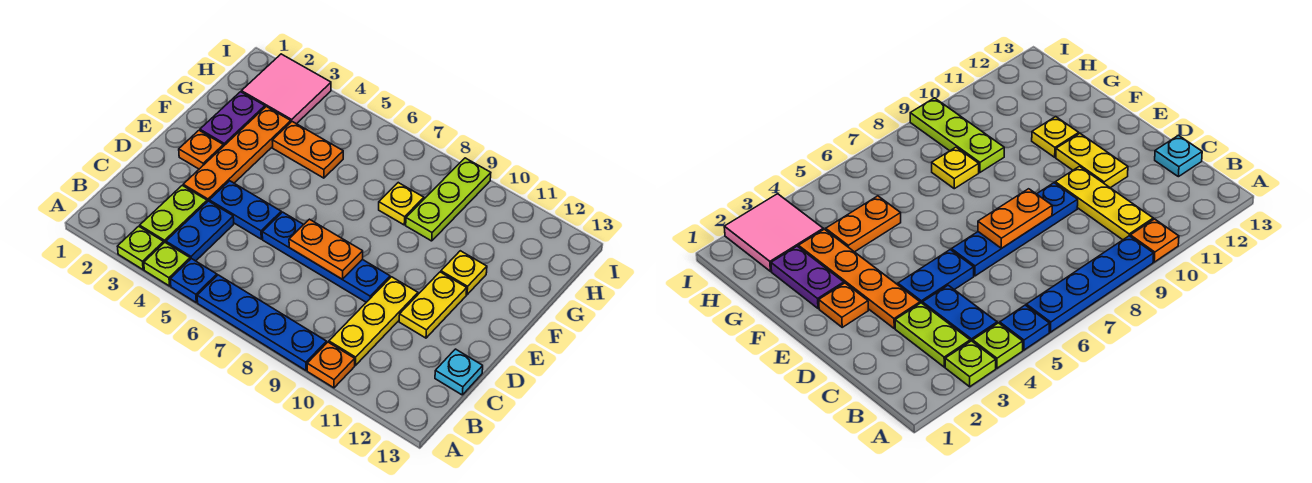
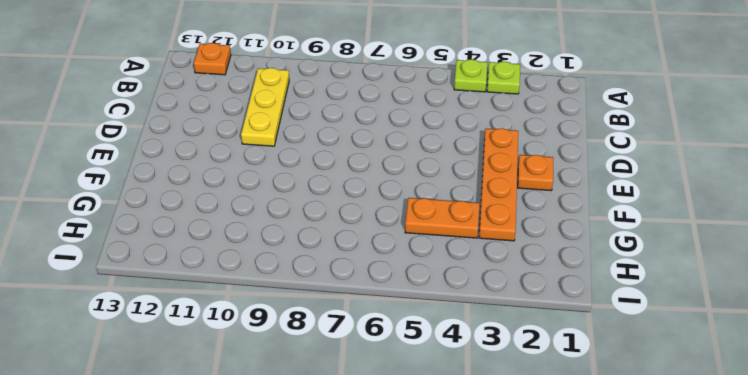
orange plate A12 level 1 -> orange plate A10 level 1
none -> blue plate A5 level 1
none -> blue plate A6:A9 level 1
none -> lime plate B3:C3 level 1

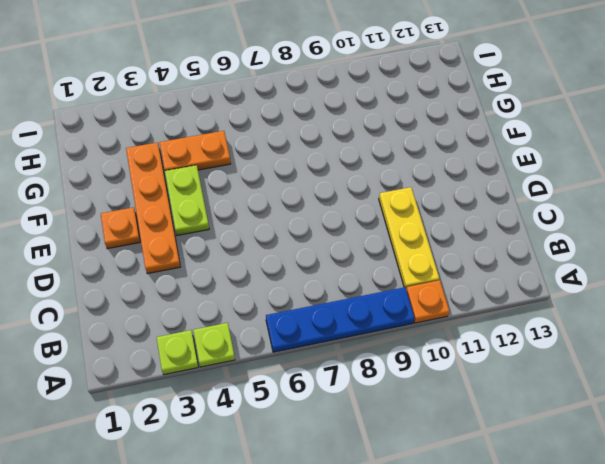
lime plate E4:F4 level 1 -> lime plate B3:C3 level 1
none -> blue plate A5 level 1
none -> blue plate B4:C4 level 1
none -> cyan plate C13 level 1

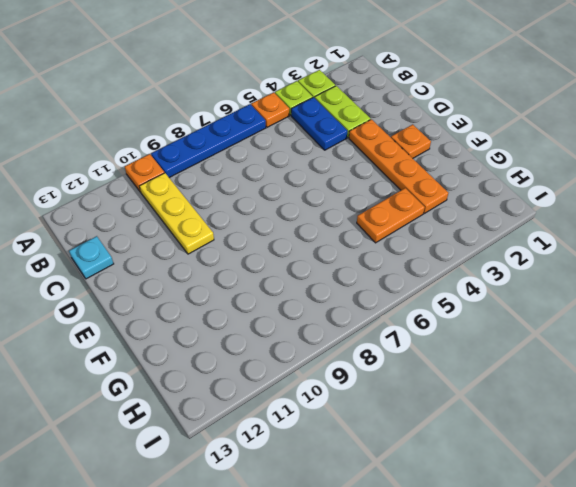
orange plate A5 level 1 -> blue plate A5 level 1
none -> blue plate D4:D5 level 1
none -> blue plate D6:D9 level 1
none -> yellow plate D11:E11 level 1

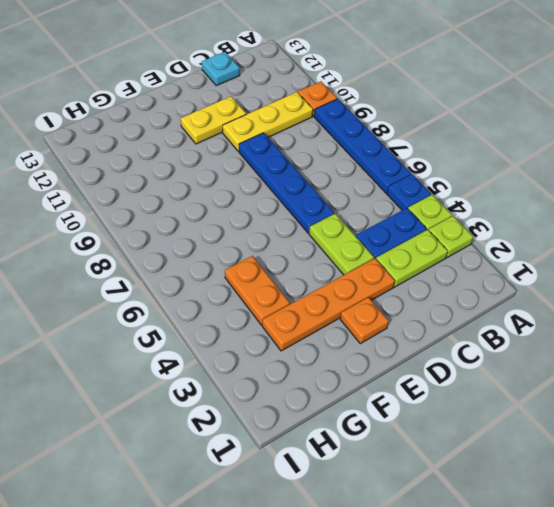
lime plate D4:D5 level 1 -> blue plate D4:D5 level 1
none -> purple plate F2:G2 level 1
none -> yellow plate F11 level 1
none -> yellow plate G8 level 1

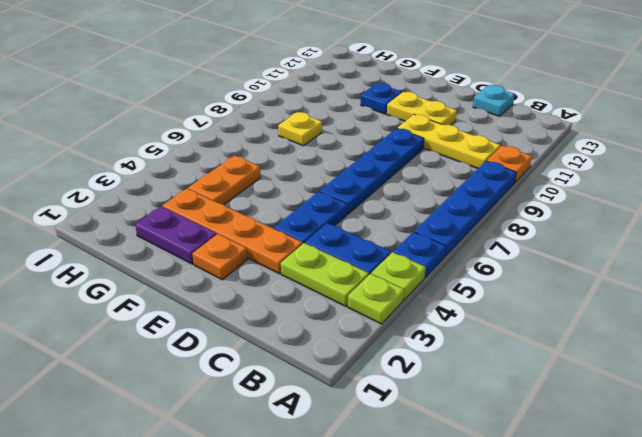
blue plate F11 level 1 -> yellow plate F11 level 1
none -> lime plate G9:I9 level 1
none -> pink tile H2:I3 level 1
none -> orange plate D7:D8 level 2

